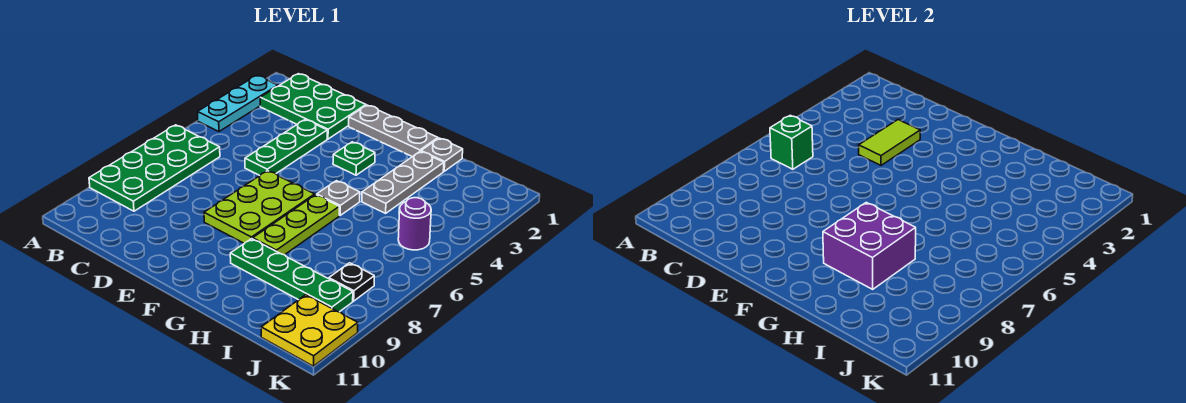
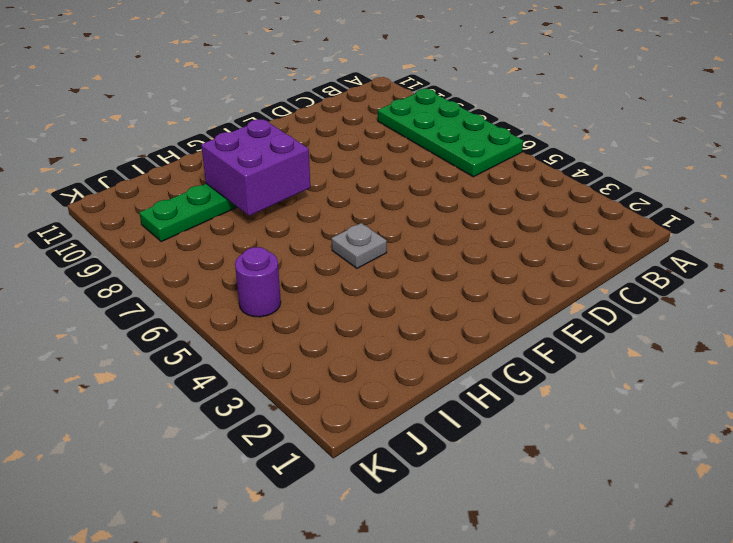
none -> cyan plate A2:A4 level 1
none -> green plate B1:D2 level 1
none -> green plate D3:D5 level 1

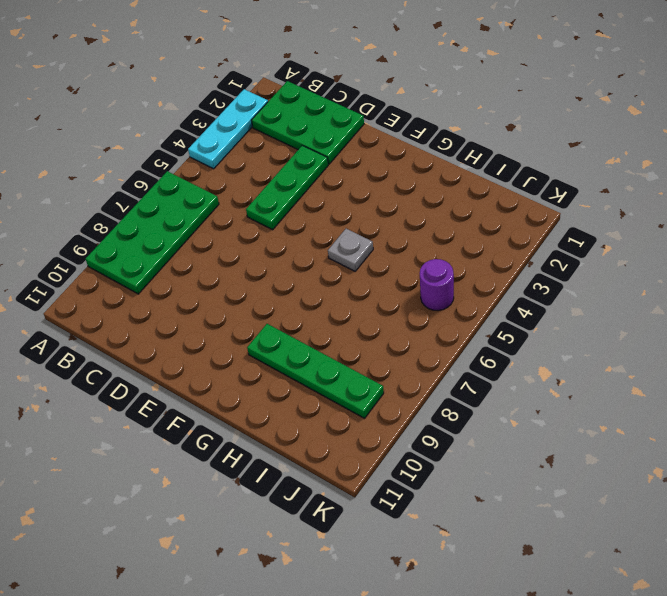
none -> grey plate E1:G1 level 1
none -> lime plate E6:F8 level 1
none -> green plate F3 level 1

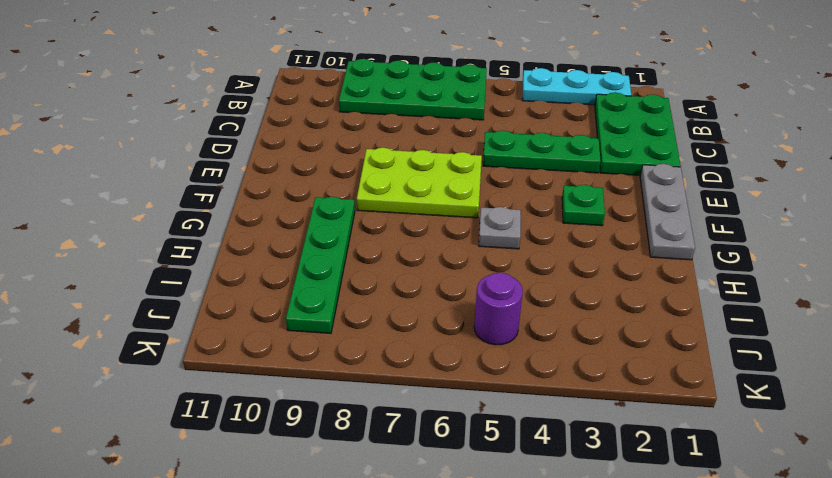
none -> lime plate G6:G8 level 1
none -> grey plate H1 level 1
none -> grey plate H2:H4 level 1

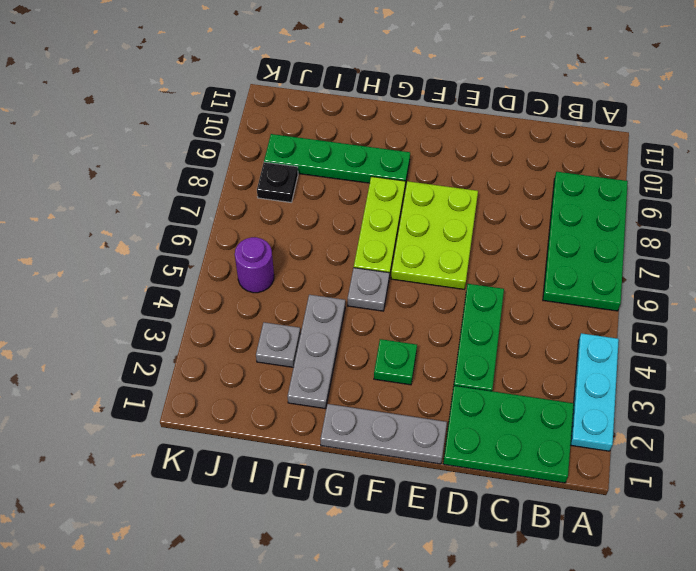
grey plate I3 level 1 -> grey plate H1 level 1
none -> yellow plate J10:K11 level 1
none -> green brick B6 level 2
none -> lime tile D3:D4 level 2

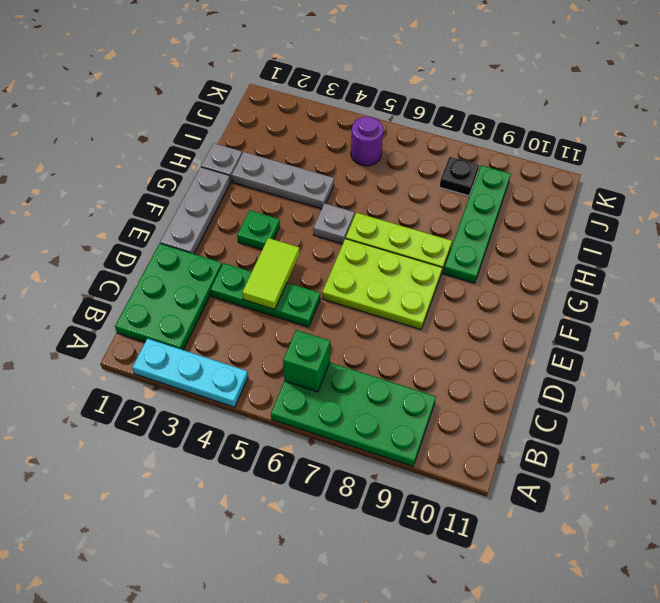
lime tile D4:E4 level 2 -> lime tile D3:D4 level 2
none -> yellow plate J10:K11 level 1
none -> purple brick G8:H9 level 2

